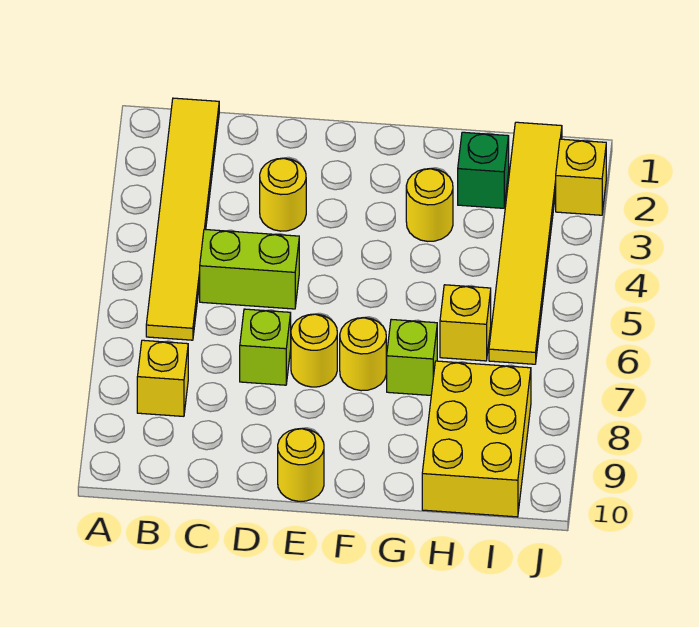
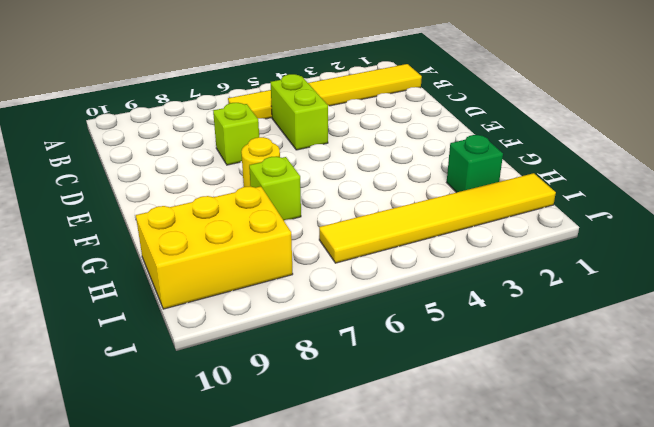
none -> yellow brick B8 level 1
none -> yellow round brick D3 level 1
none -> yellow round brick E7 level 1

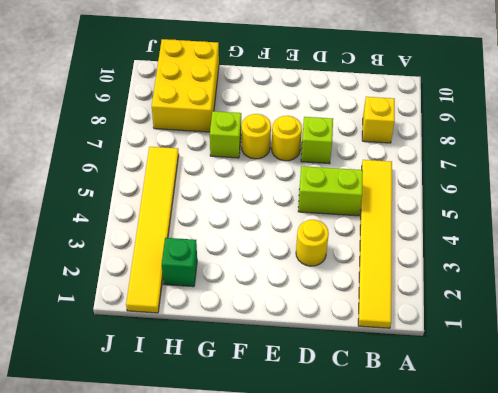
none -> yellow round brick E10 level 1
none -> yellow round brick G3 level 1
none -> yellow brick H6 level 1

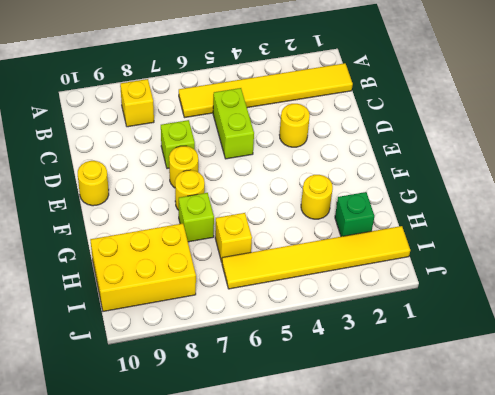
none -> yellow brick J2 level 1

